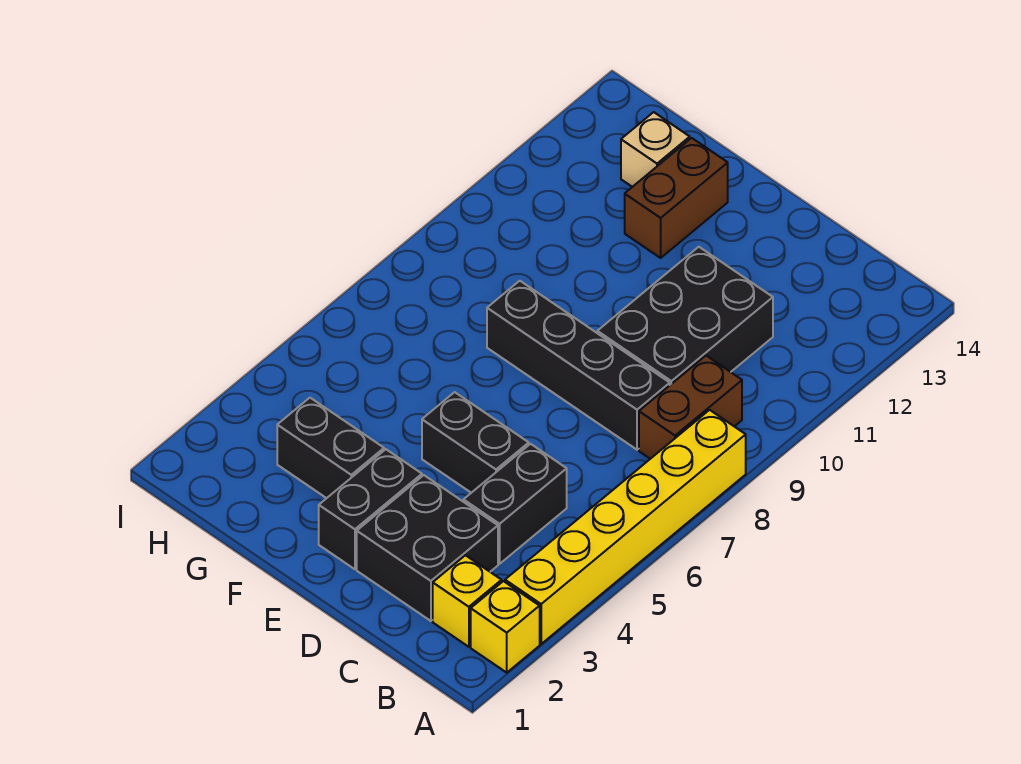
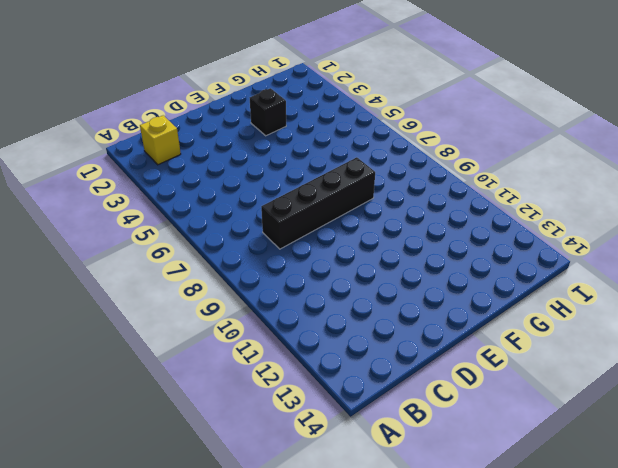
black brick F3 level 1 -> black brick F3:G3 level 1
none -> yellow brick A2 level 1
none -> yellow brick A3:A8 level 1
none -> brown brick B8:B9 level 1

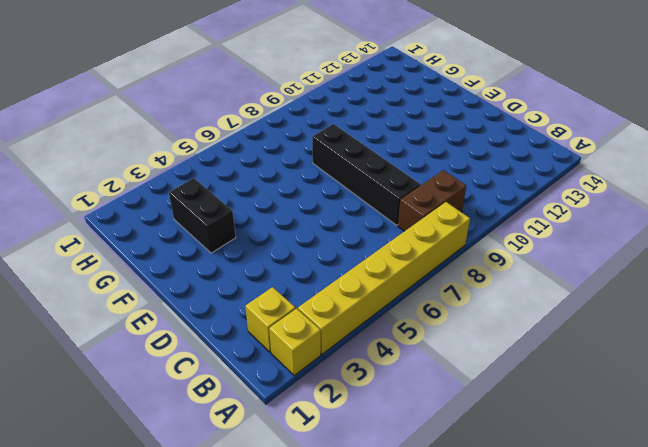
none -> black brick C2:D3 level 1
none -> black brick C4:C5 level 1
none -> black brick C9:D11 level 1

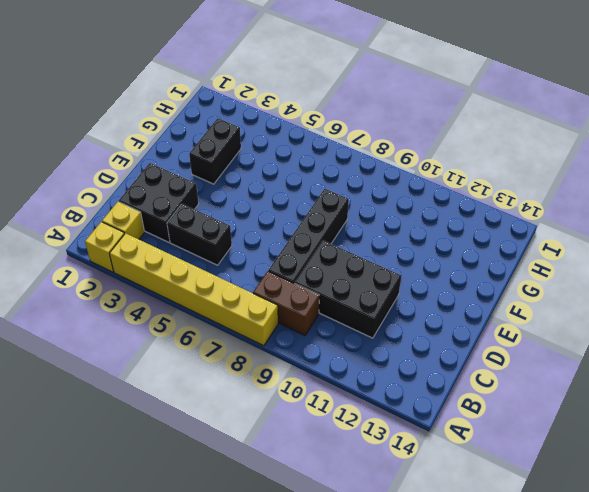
none -> black brick D5:E5 level 1
none -> black brick E2:E3 level 1
none -> brown brick F12:F13 level 1

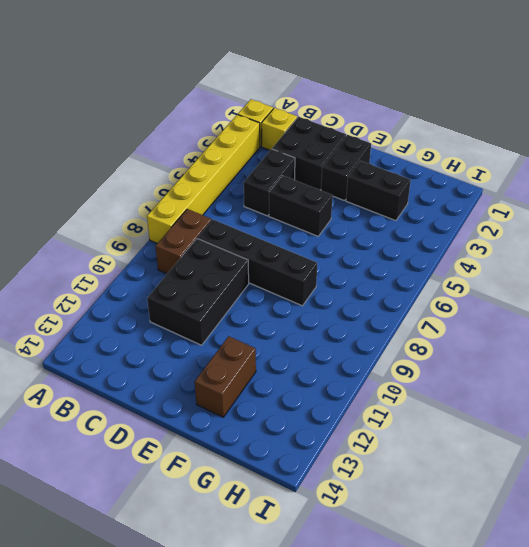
none -> tan brick G13 level 1

